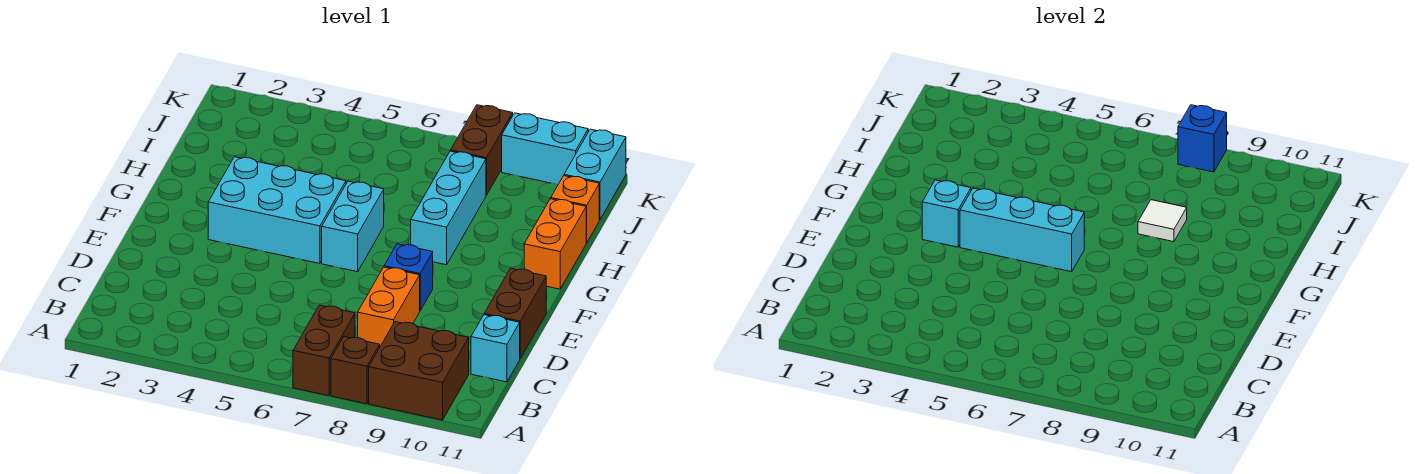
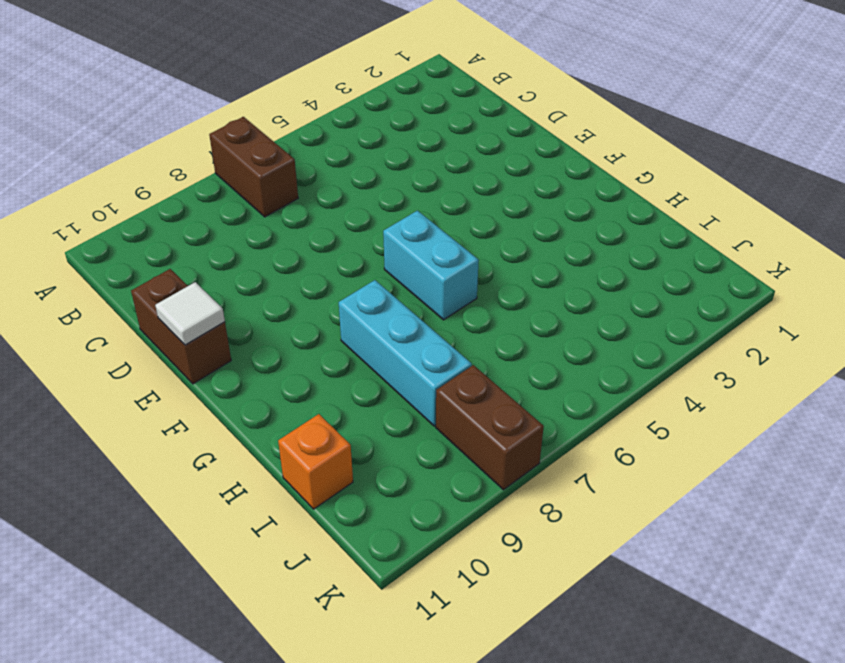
white tile E11 level 2 -> white tile H8 level 2
none -> brown brick A8 level 1
none -> brown brick A9:B10 level 1
none -> orange brick C8:D8 level 1

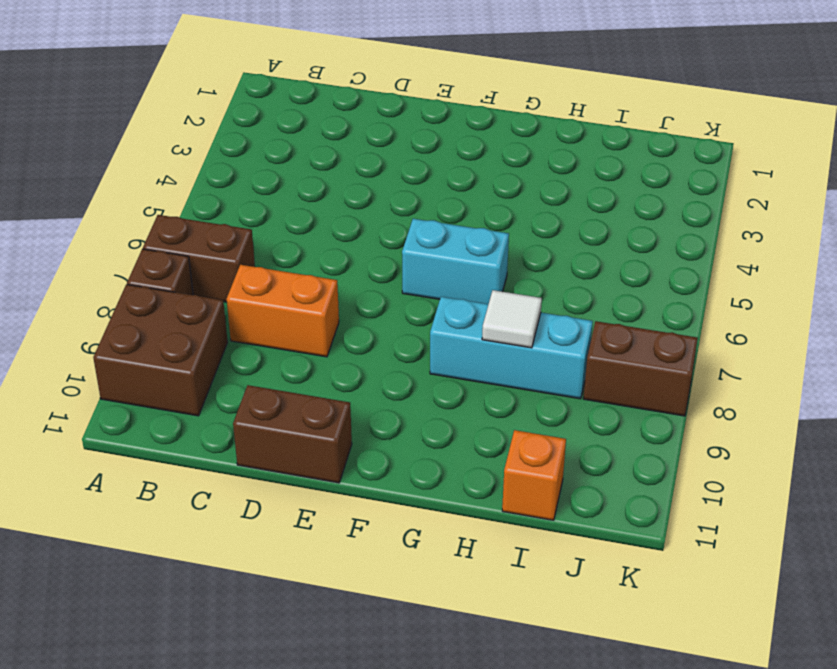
none -> cyan brick C11 level 1
none -> blue brick E8 level 1
none -> cyan brick F3:G5 level 1

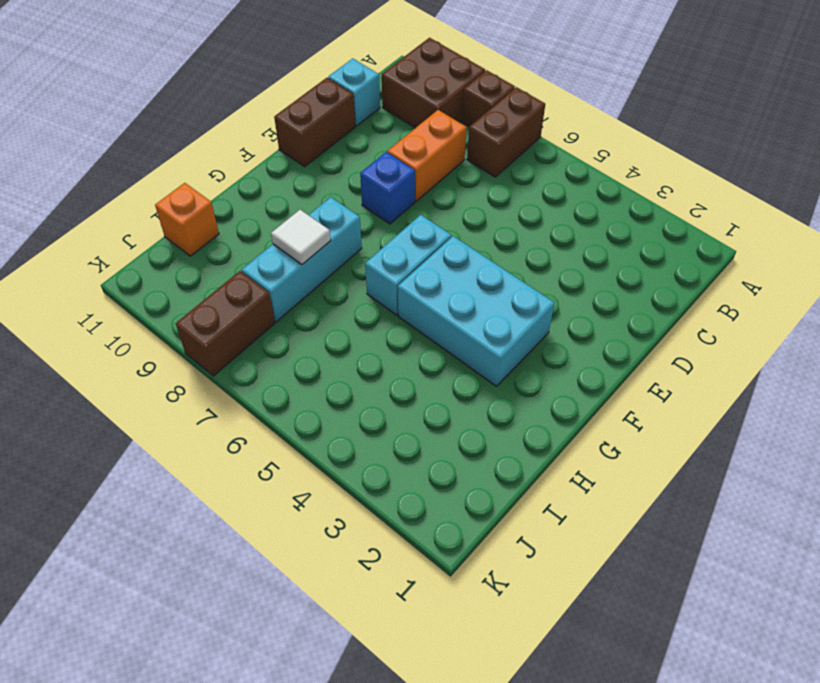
none -> orange brick G11:H11 level 1
none -> cyan brick J11:K11 level 1
none -> cyan brick K9:K10 level 1

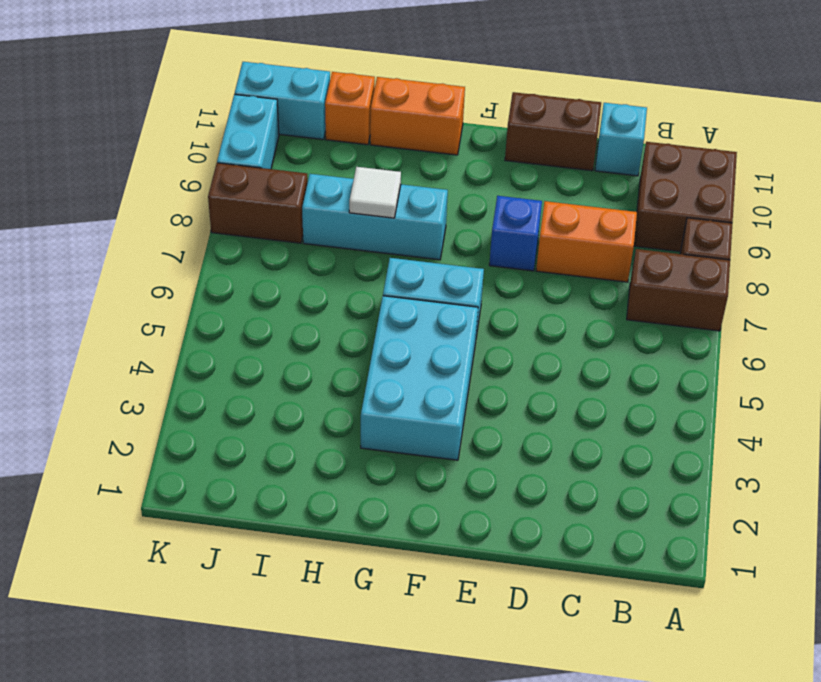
none -> cyan brick F3 level 2
none -> cyan brick F4:F6 level 2
none -> blue brick K8 level 2

